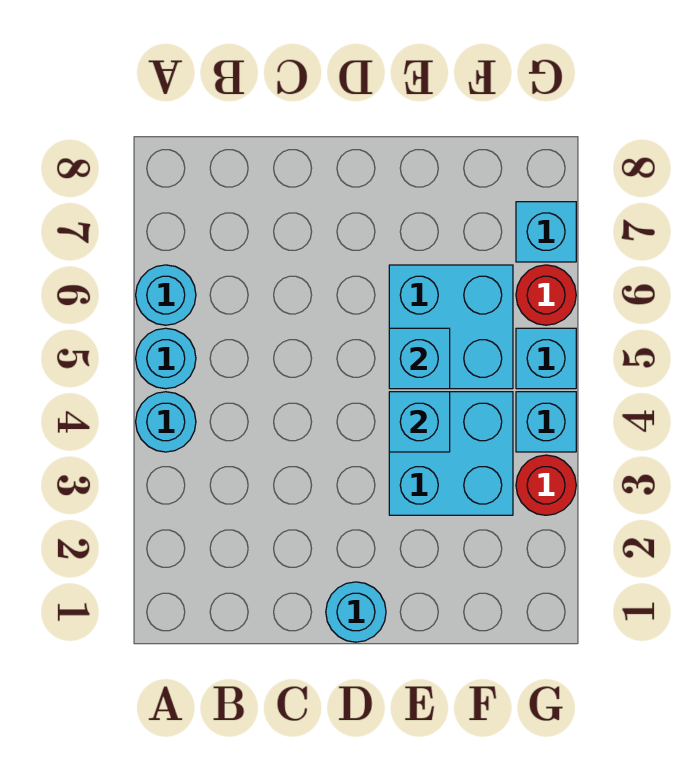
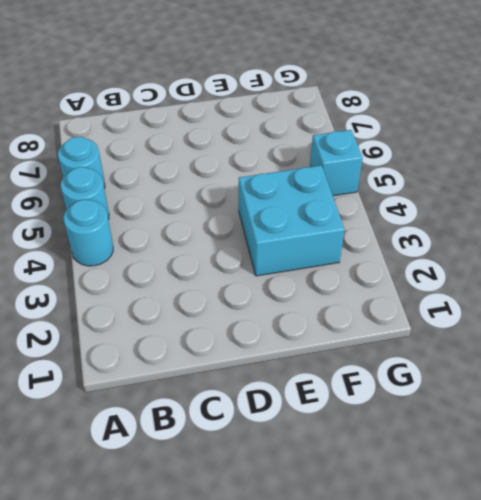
none -> cyan round brick D1 level 1
none -> cyan brick E5:F6 level 1
none -> red round brick G3 level 1

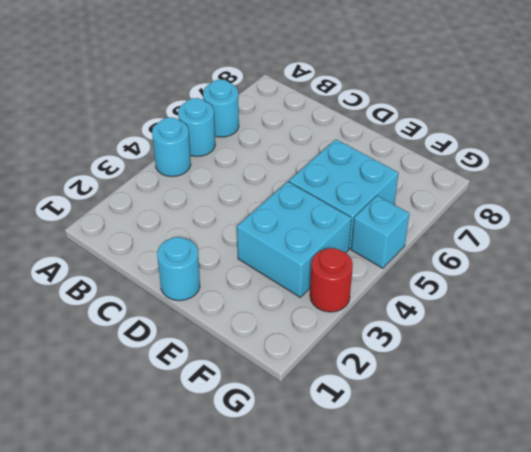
none -> cyan brick G4 level 1
none -> red round brick G6 level 1
none -> cyan brick G7 level 1

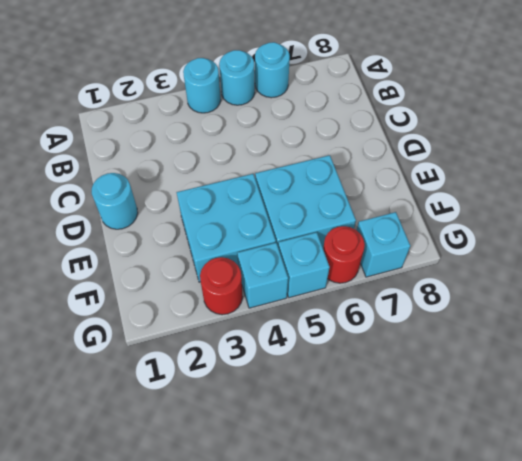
none -> cyan brick E4 level 2
none -> cyan brick E5 level 2

